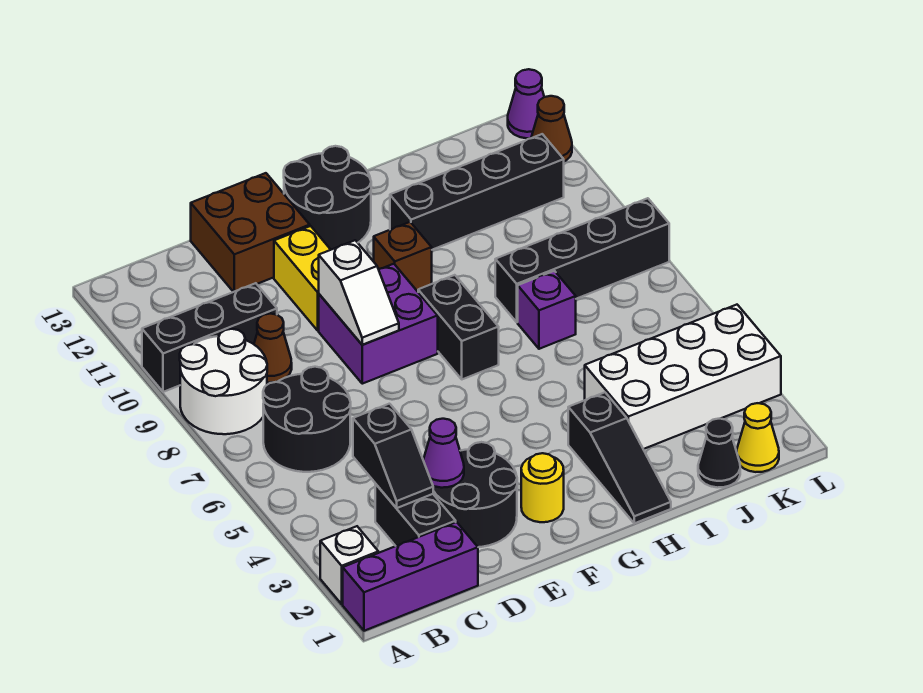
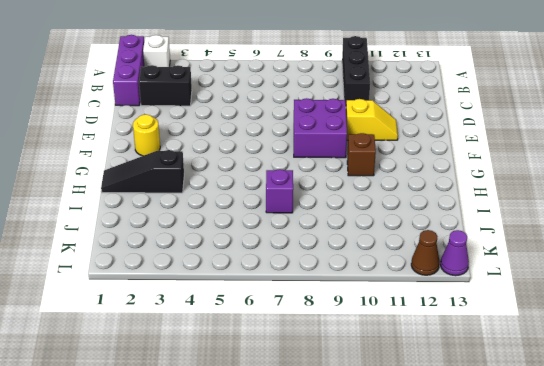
yellow slope E10:E11 level 1 top 10 -> yellow brick E10:E11 level 1
none -> white round brick A8:B9 level 1
none -> black round brick B6:C7 level 1
none -> brown cone C9 level 1

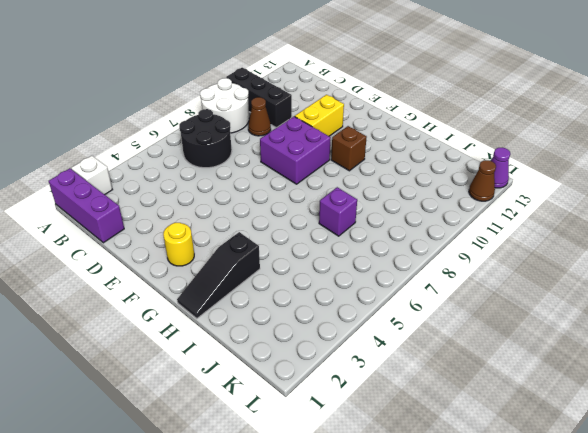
none -> black brick C2:C3 level 1
none -> black round brick D2:E3 level 1
none -> brown brick D12:E13 level 1

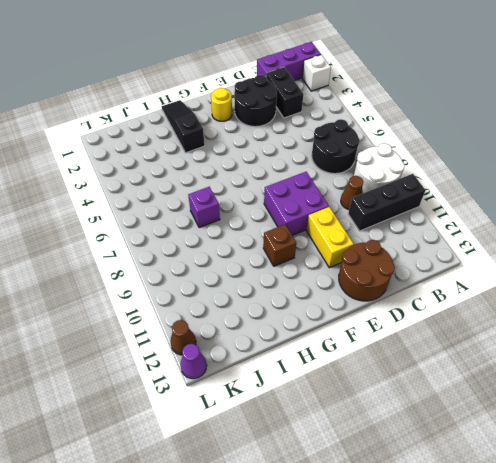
brown round brick D12:E13 level 1 -> brown brick D12:E13 level 1
none -> black round brick F12:G13 level 1
none -> black brick G7:G8 level 1
none -> black brick H11:K11 level 1

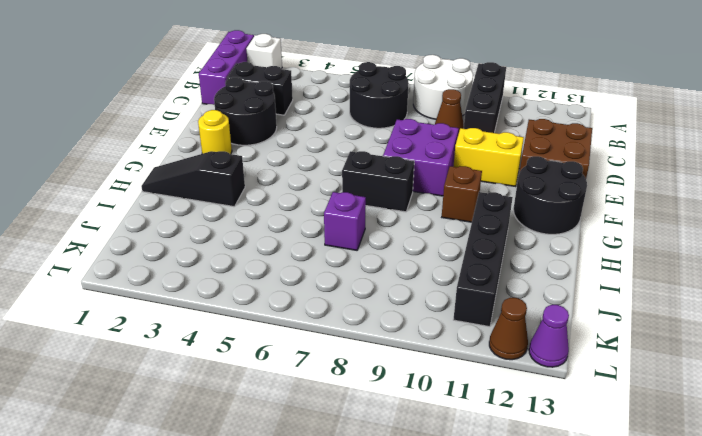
none -> white brick I3:L4 level 1
none -> black brick I8:L8 level 1
none -> black cone J1 level 1

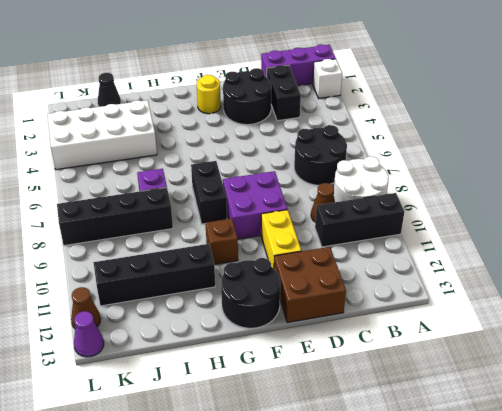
none -> black slope H1:H3 level 1 top 3
none -> yellow cone K1 level 1
none -> black slope C3:C4 level 2 top 4

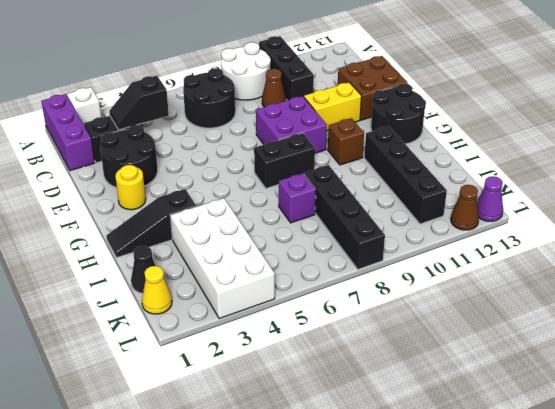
none -> purple cone D3 level 2
none -> white slope E8:E9 level 2 top 9

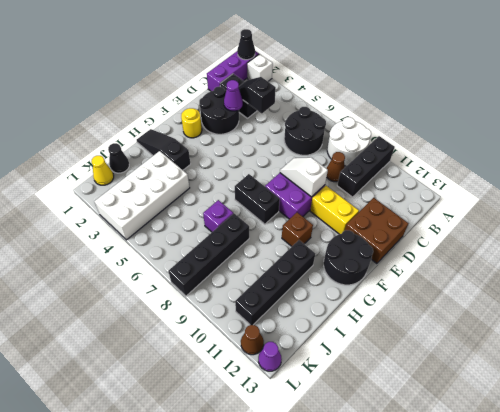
black cone A1 level 2 -> none

